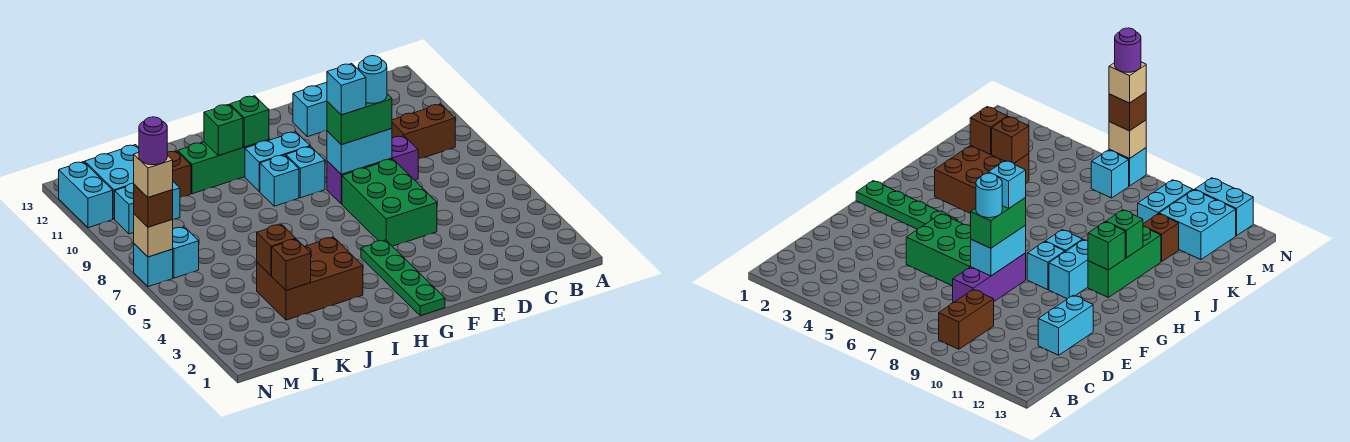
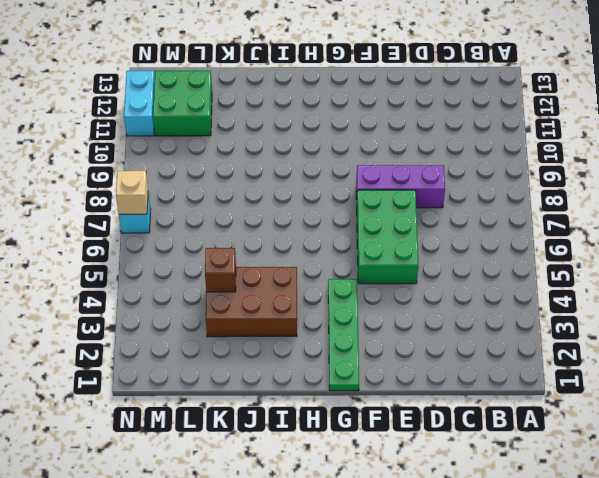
green brick L11:M12 level 1 -> cyan brick L11:M12 level 1
none -> brown brick B9:C9 level 1
none -> cyan brick D12:E12 level 1
none -> cyan brick G9 level 1

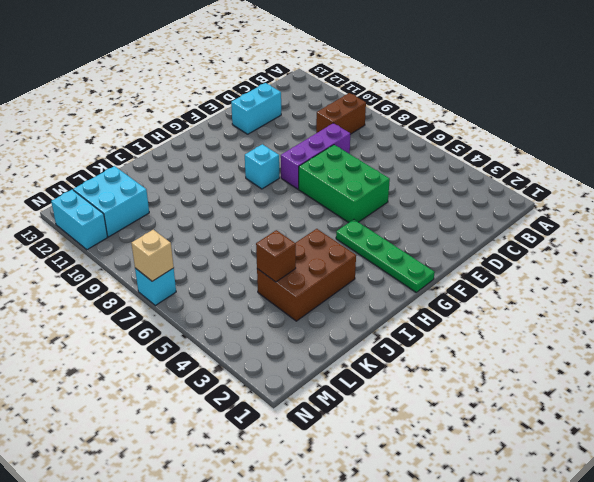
none -> cyan brick G10:H10 level 1
none -> cyan brick H9 level 1
none -> green brick H11:J11 level 1

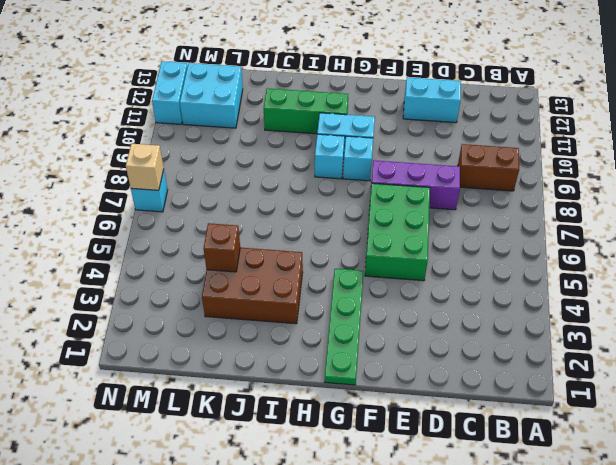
none -> brown brick K11 level 1
none -> cyan brick L10:M10 level 1
none -> cyan brick M7 level 1

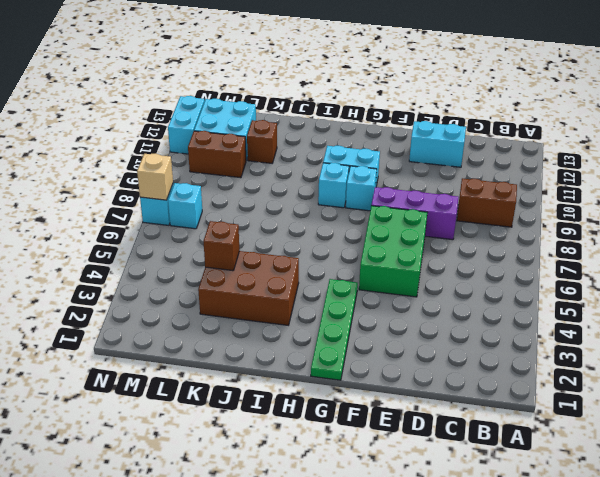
brown brick L10:M10 level 1 -> cyan brick L10:M10 level 1
none -> green brick H11:J11 level 1
none -> cyan brick E8:F8 level 2
none -> green brick H11 level 2

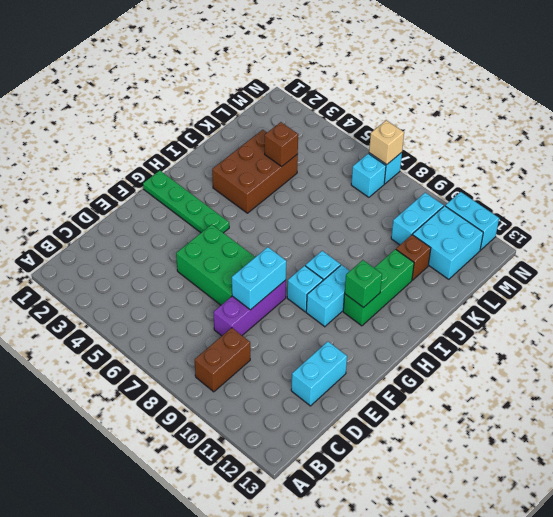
none -> green brick I11 level 2
none -> brown brick K3 level 2
none -> green brick E8:F8 level 3

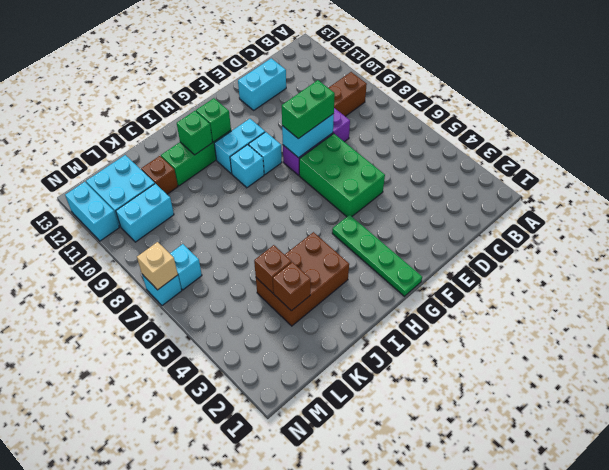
none -> brown brick N7 level 3
none -> cyan round brick E8 level 4
none -> cyan brick F8 level 4

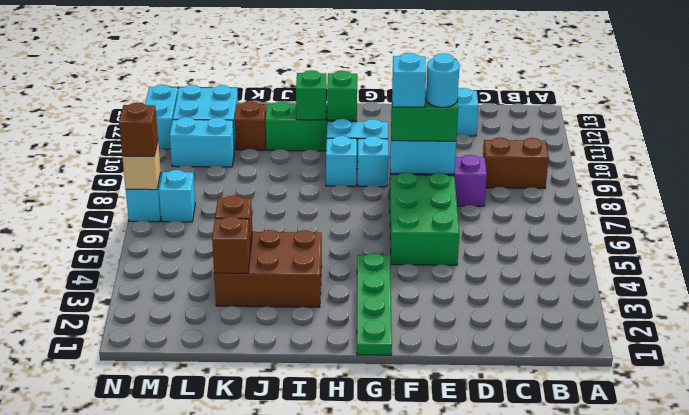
none -> tan brick N7 level 4
none -> purple round brick N7 level 5

